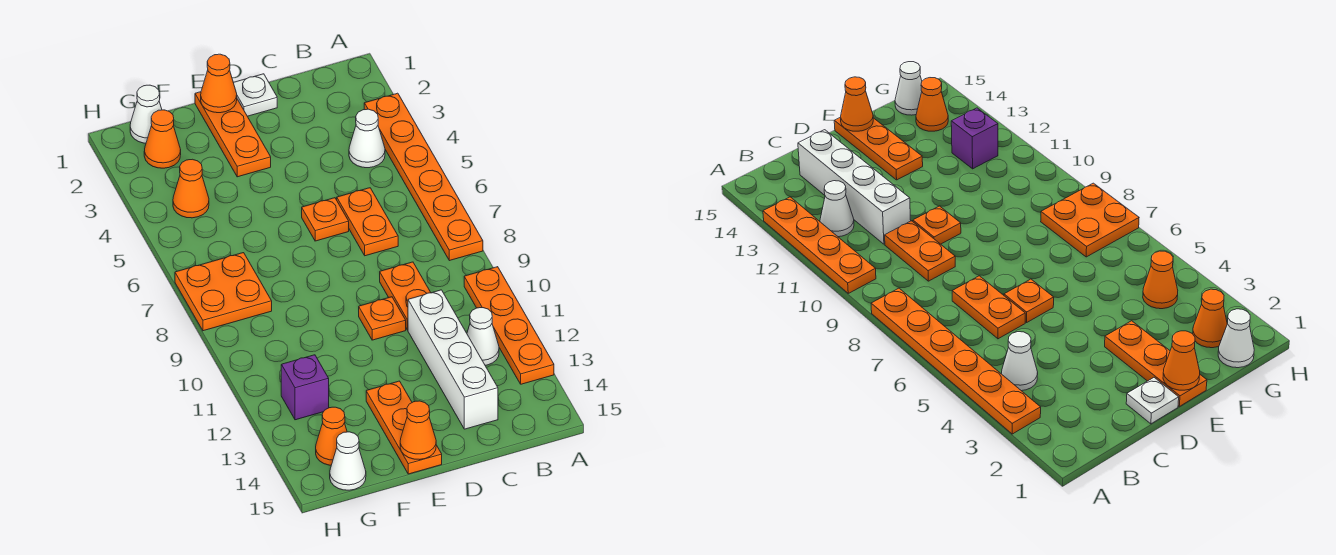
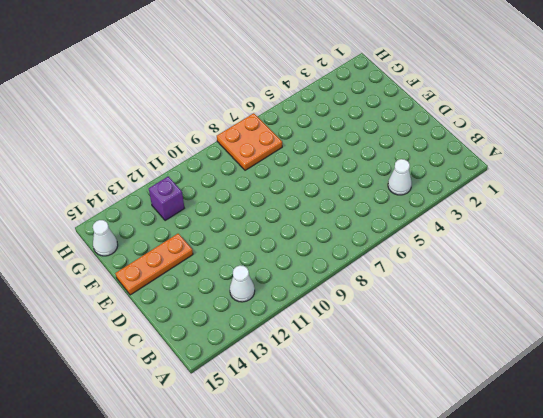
none -> orange plate A3:A8 level 1
none -> orange plate A10:A13 level 1
none -> orange plate C6:C7 level 1

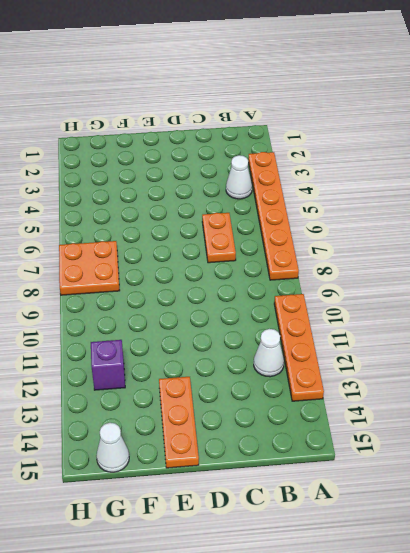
none -> orange plate C9:C10 level 1
none -> white brick C11:C14 level 1
none -> white plate D1 level 1

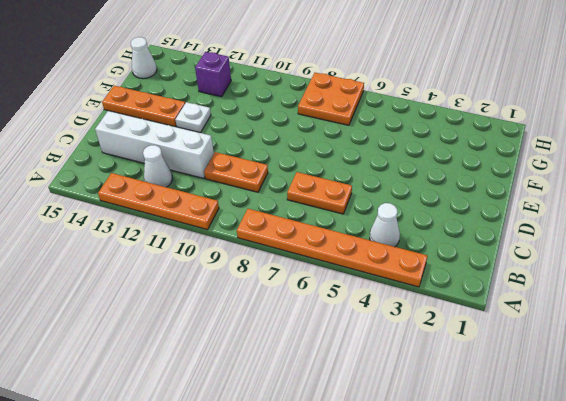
white plate E12 level 1 -> white plate D1 level 1
none -> orange plate D6 level 1
none -> orange plate D10 level 1
none -> orange plate E1:E3 level 1

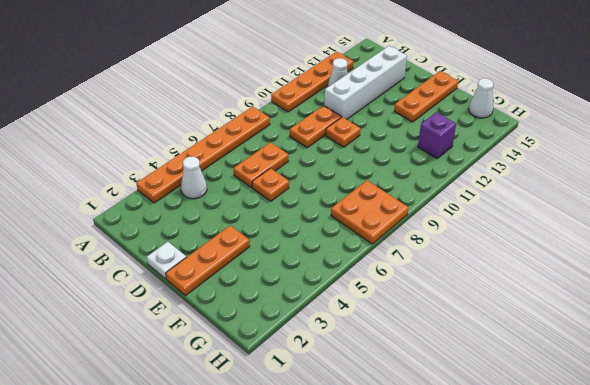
none -> white cone G1 level 1
none -> orange cone G2 level 1
none -> orange cone G4 level 1

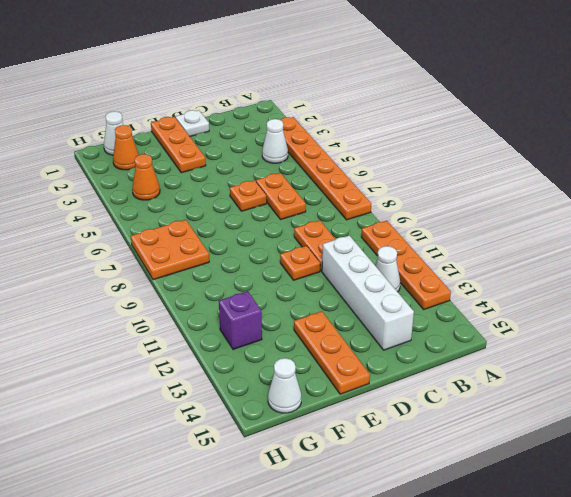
none -> orange cone G14 level 1
none -> orange cone E1 level 2
none -> orange cone E15 level 2

